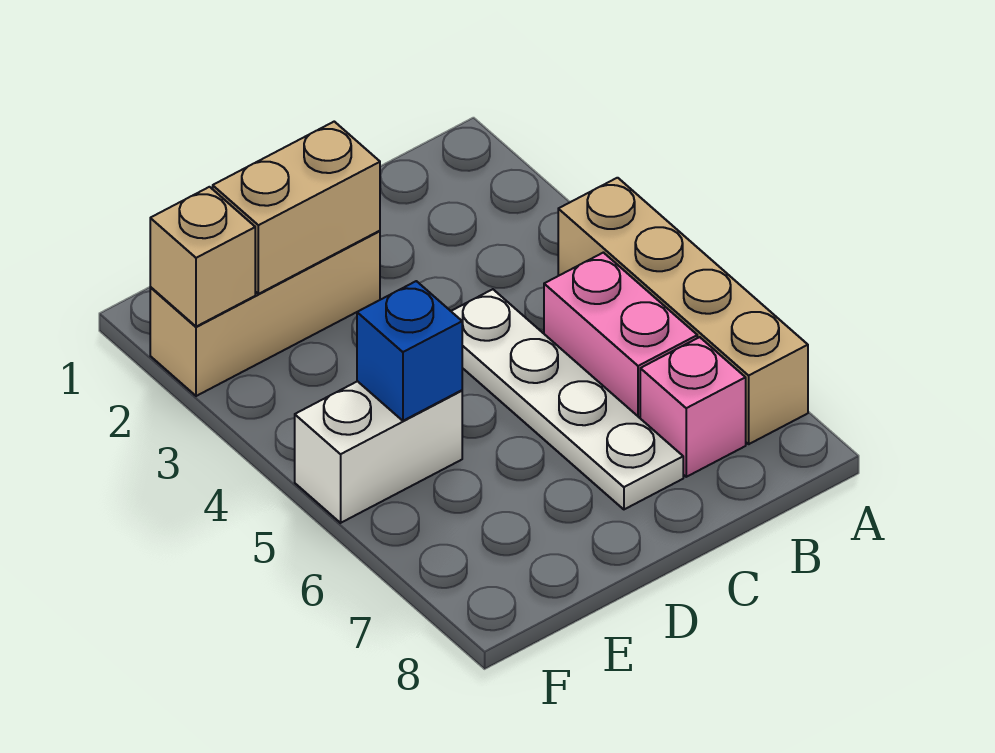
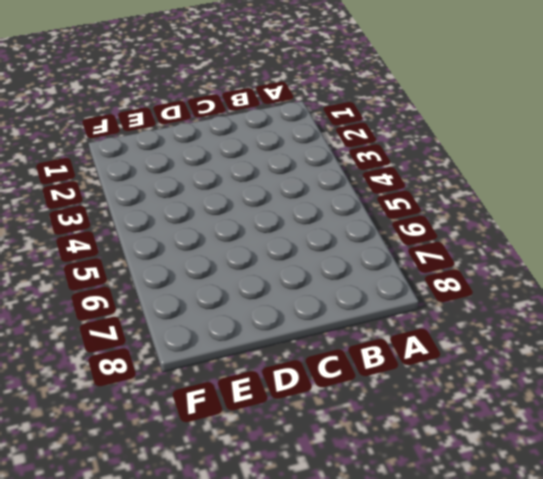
none -> tan brick A4:A7 level 1
none -> pink brick B5:B6 level 1

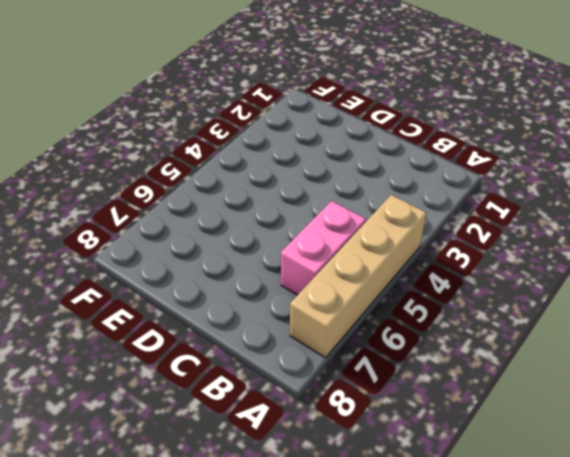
none -> pink brick B7 level 1
none -> white plate C4:C7 level 1

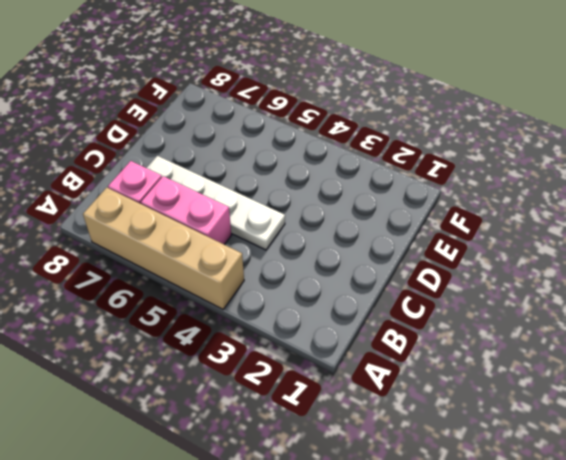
none -> tan brick D2:F2 level 1
none -> white brick E5:F5 level 1

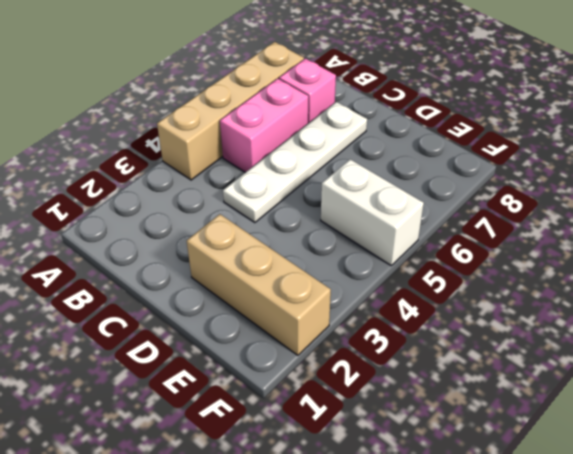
none -> tan brick D2:E2 level 2
none -> blue brick E5 level 2

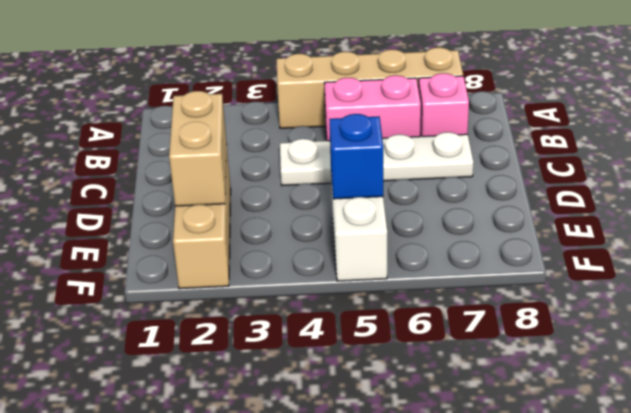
none -> tan brick F2 level 2

